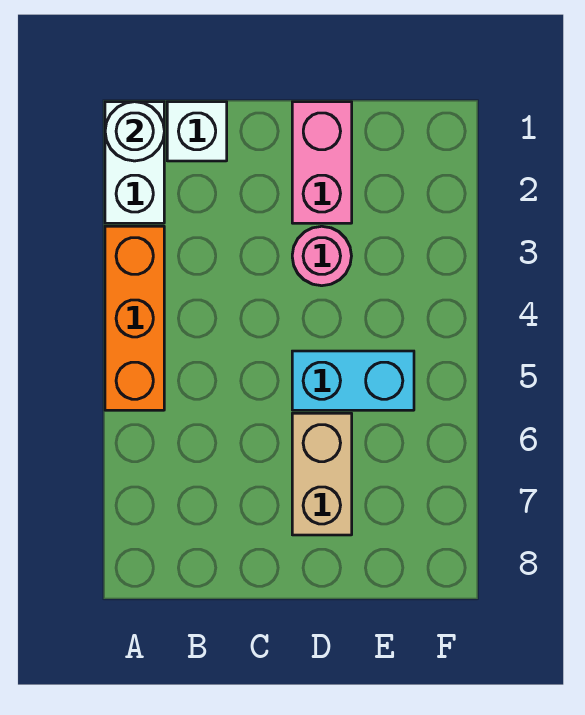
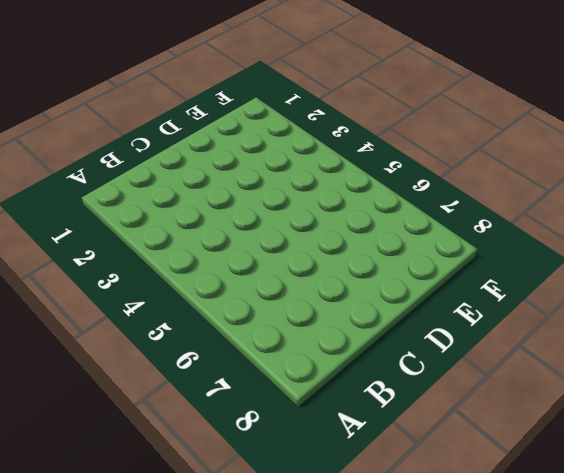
none -> white brick A1:A2 level 1
none -> orange brick A3:A5 level 1

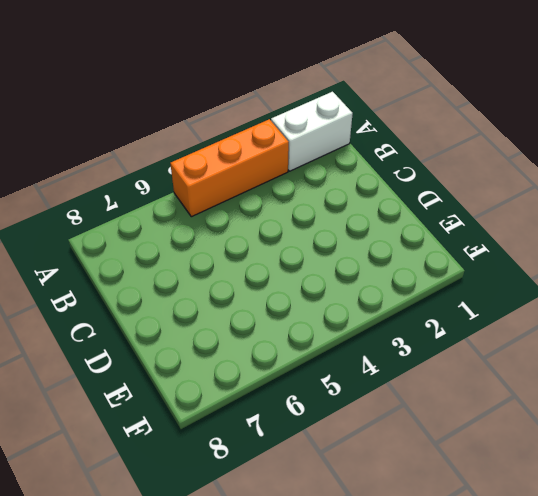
none -> white brick B1 level 1
none -> pink brick D1:D2 level 1

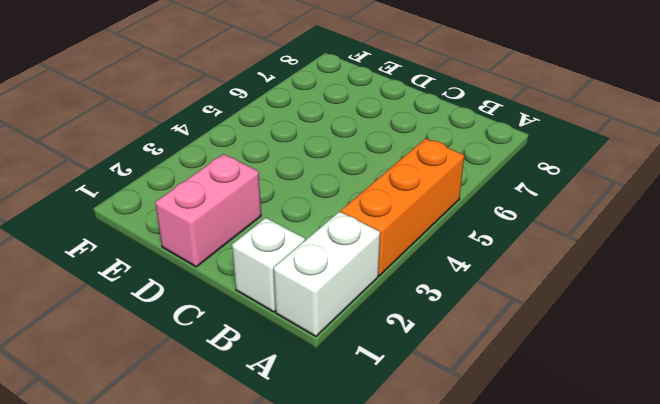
none -> pink round brick D3 level 1
none -> cyan brick D5:E5 level 1

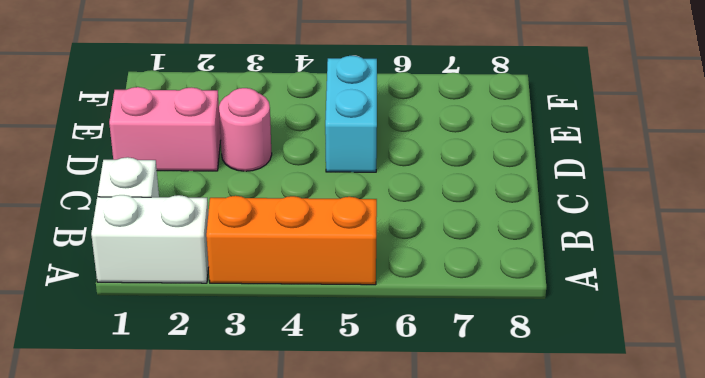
none -> tan brick D6:D7 level 1
none -> white round brick A1 level 2

